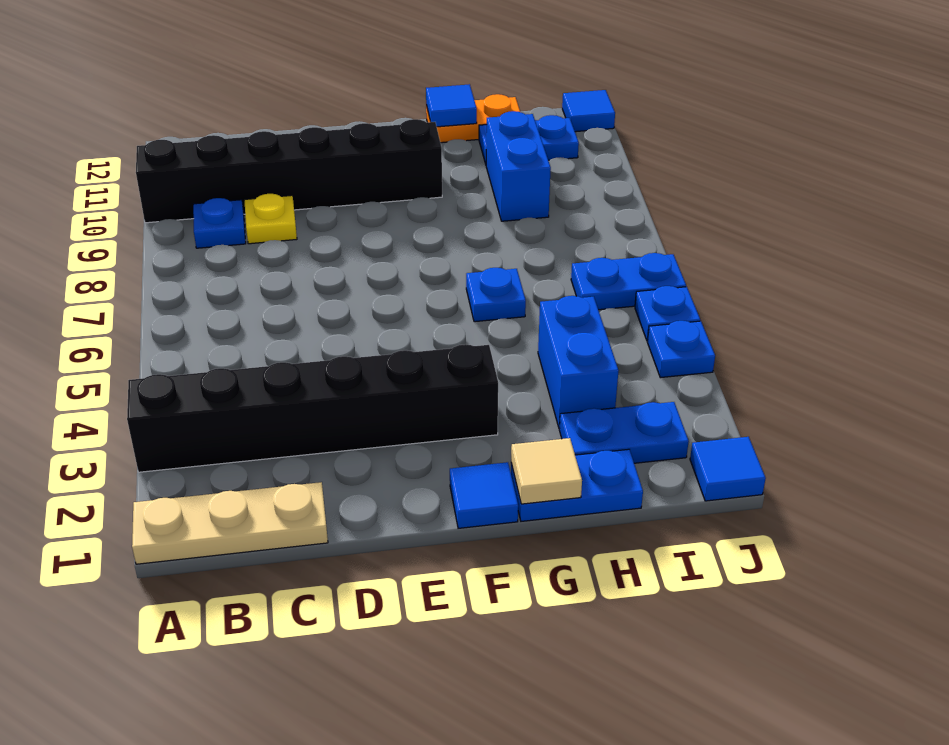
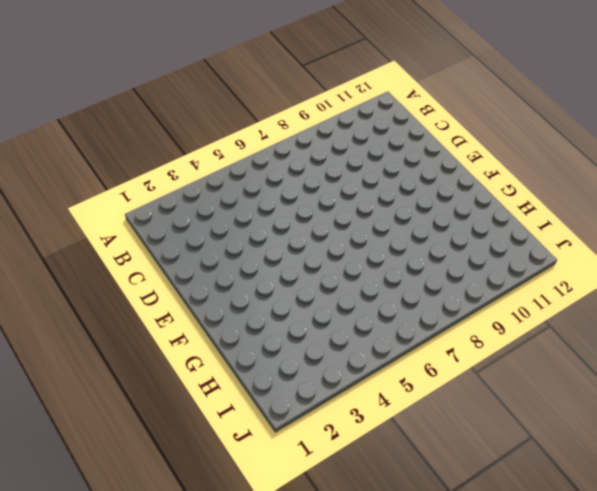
none -> tan plate A1:C1 level 1
none -> black brick A3:F3 level 1
none -> black brick A10:F10 level 1

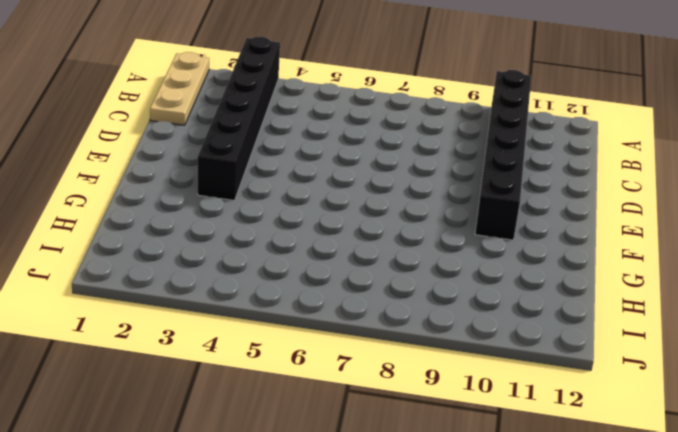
none -> blue plate B9 level 1
none -> yellow plate C9 level 1
none -> blue tile F1 level 1

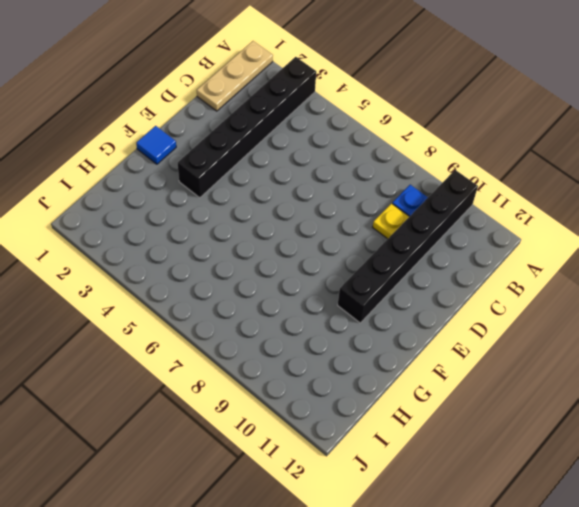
none -> blue plate G1:H1 level 1
none -> blue plate G6 level 1
none -> orange plate G12:H12 level 1

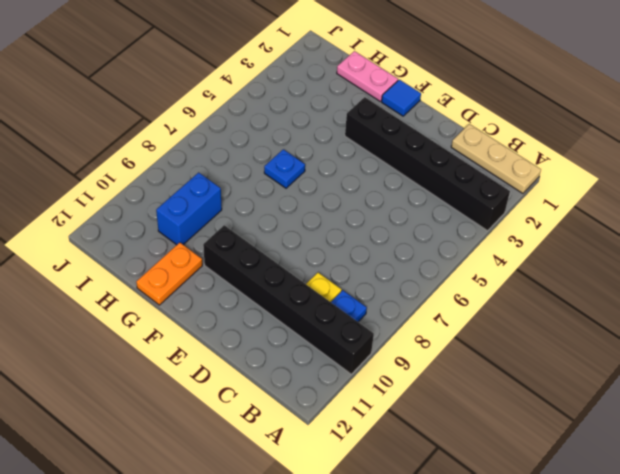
pink plate G1:H1 level 1 -> blue plate G1:H1 level 1
orange plate G11:G12 level 1 -> orange plate G12:H12 level 1
none -> blue plate H2:I2 level 1
none -> blue brick H3:H4 level 1
none -> blue plate H11:I11 level 1

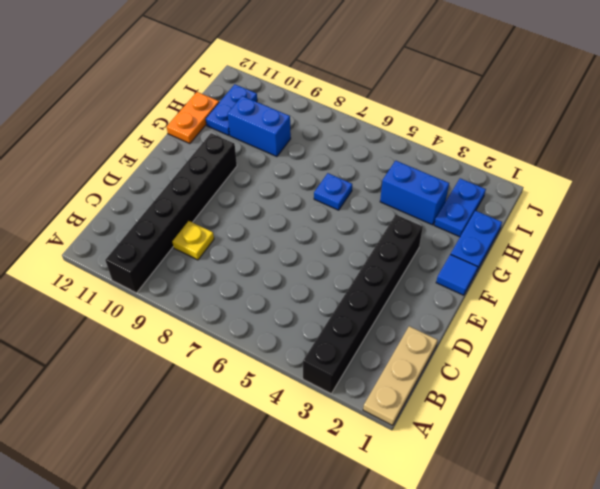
none -> blue plate B9 level 1
none -> blue plate I6:J6 level 1
none -> blue tile J1 level 1

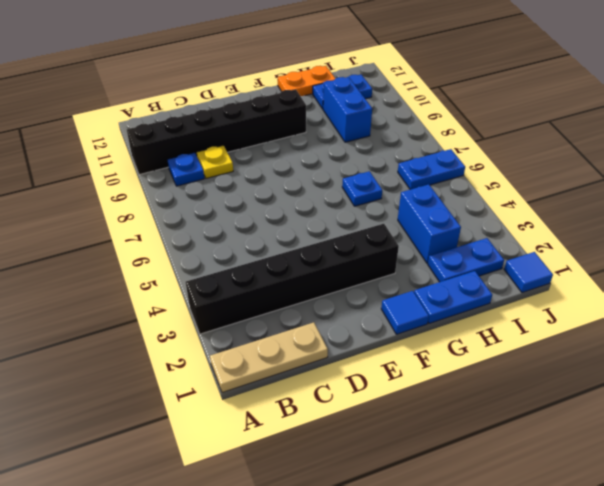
none -> blue plate J4 level 1
none -> blue plate J5 level 1
none -> blue tile J12 level 1

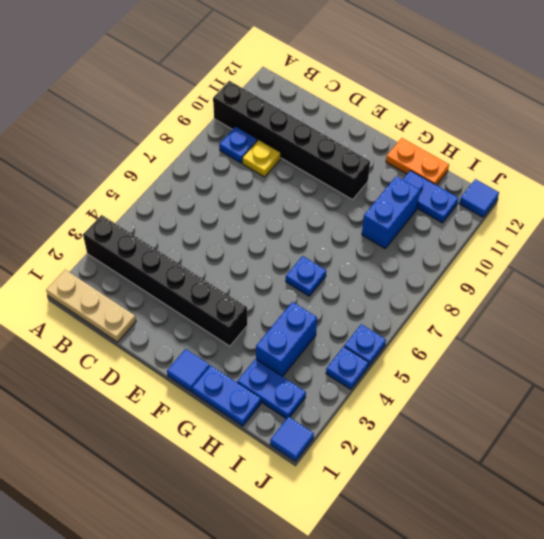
none -> blue plate I6:J6 level 1
none -> tan tile G1 level 2
none -> blue tile G12 level 2

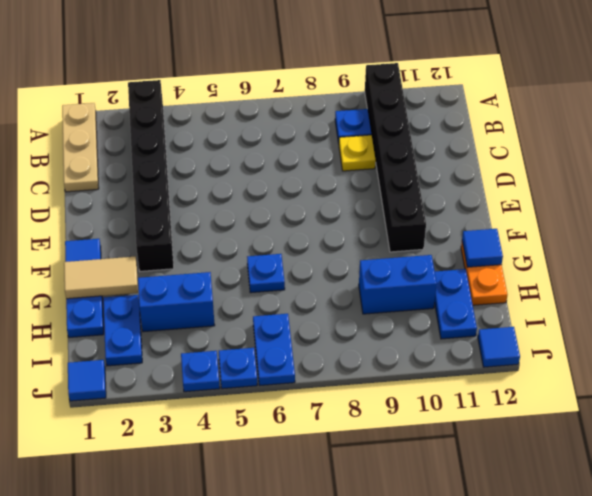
tan tile G1:G2 level 2 -> tan tile G1 level 2

